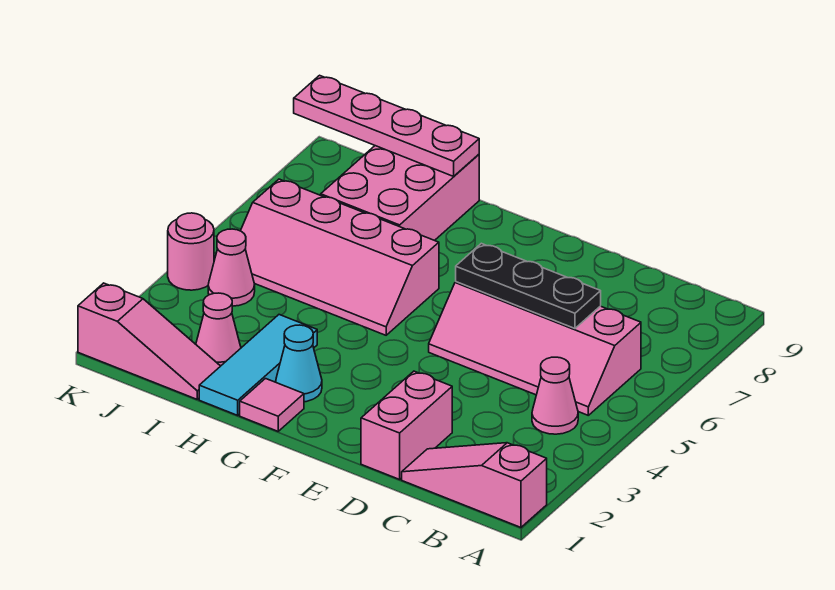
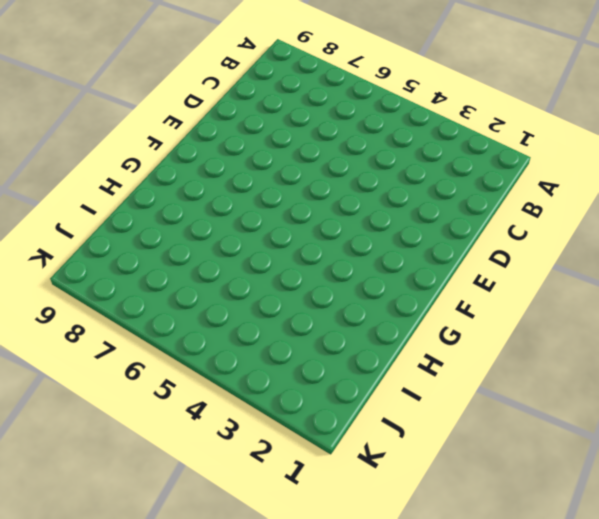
none -> pink slope A1:C1 level 1 top A
none -> pink cone B4 level 1
none -> pink slope B5:E6 level 1 top 6

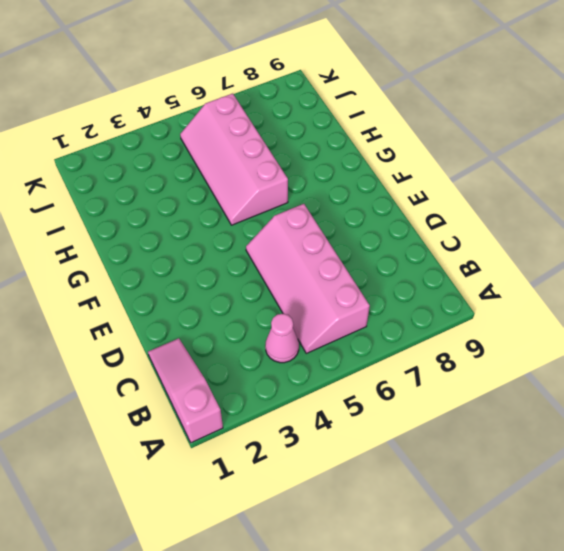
none -> pink brick D1:D2 level 1
none -> pink tile G1 level 1
none -> cyan cone G2 level 1

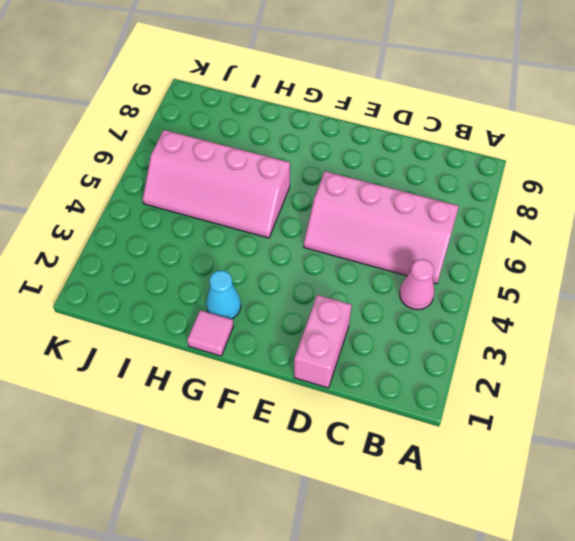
none -> pink slope A1:C1 level 1 top A
none -> cyan tile H1:H3 level 1
none -> pink brick H7:I9 level 1

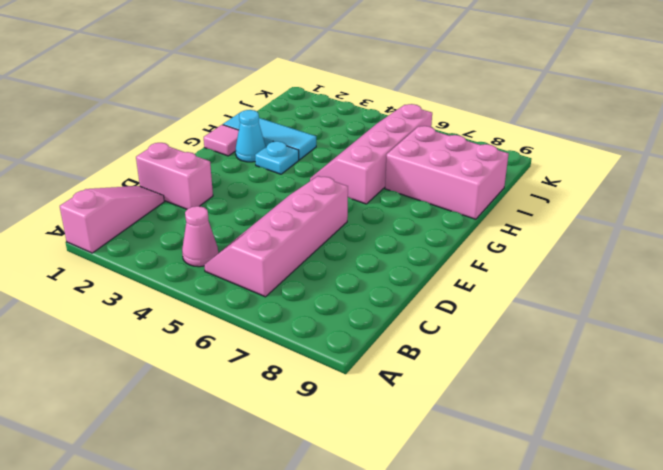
cyan plate G3 level 1 -> none
none -> pink slope I1:K1 level 1 top K
none -> pink cone I2 level 1
none -> pink cone J4 level 1

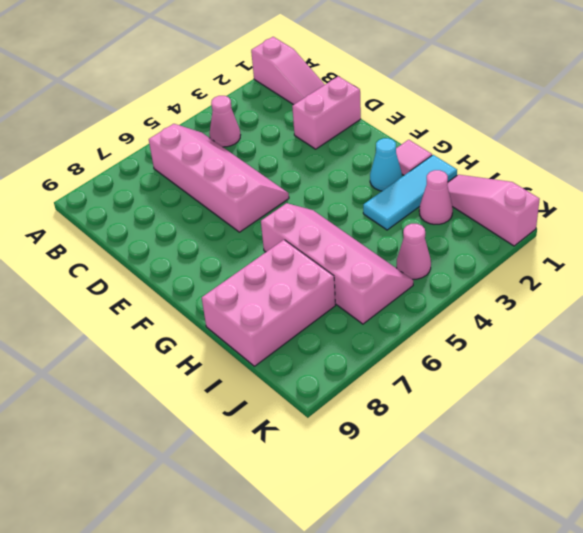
none -> pink round brick K4 level 1
none -> black plate C6:E6 level 2
none -> pink plate H9:K9 level 2

